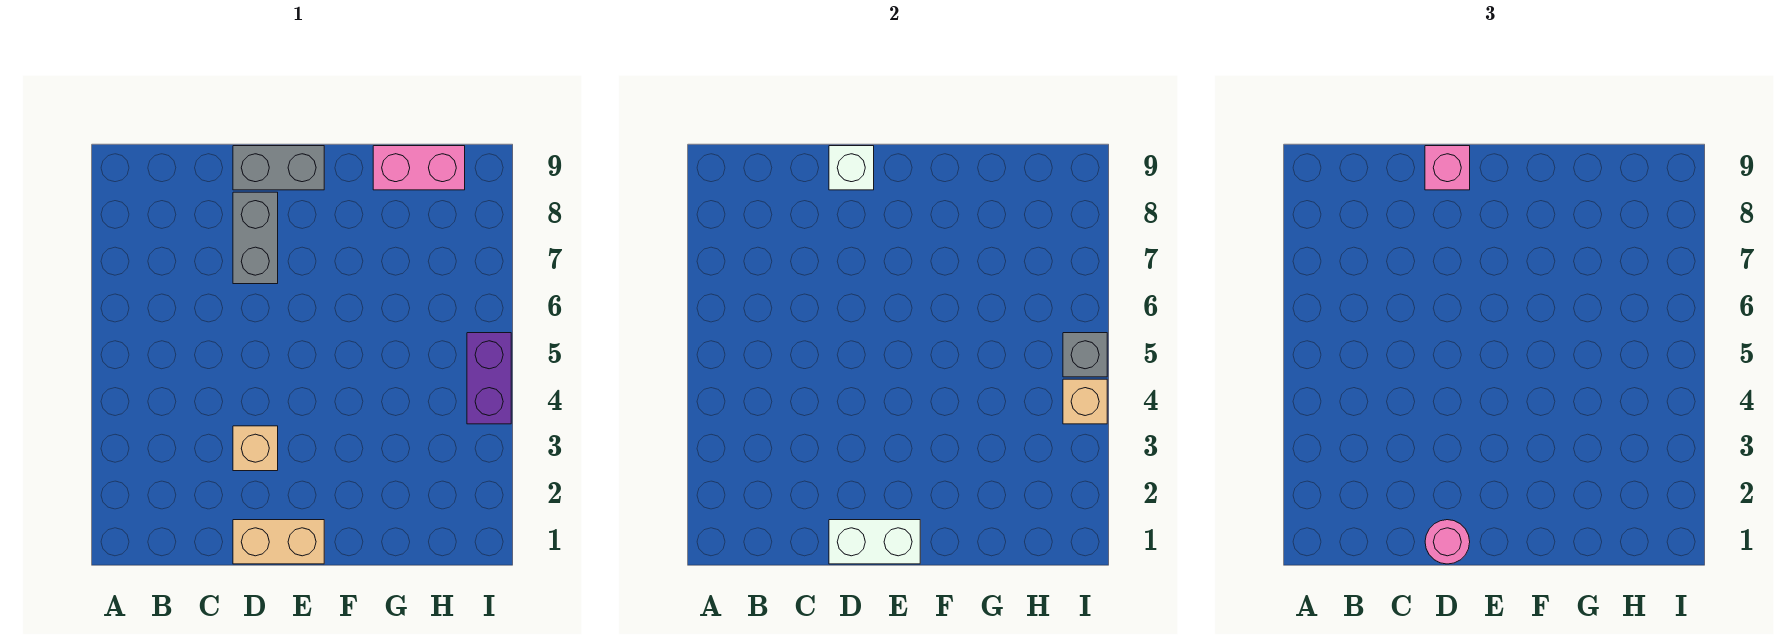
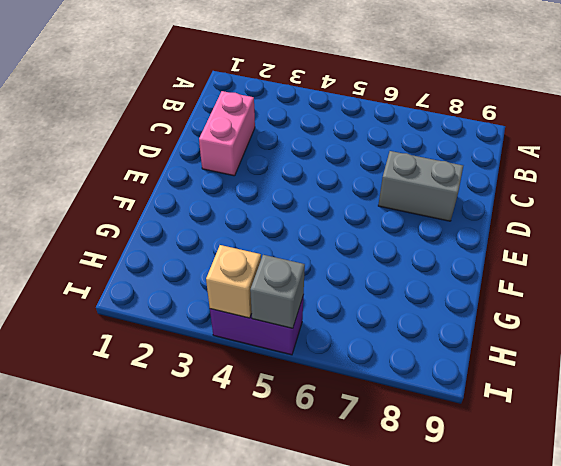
pink brick C2:D2 level 1 -> pink brick G9:H9 level 1
none -> tan brick D1:E1 level 1
none -> tan brick D3 level 1
none -> grey brick D9:E9 level 1

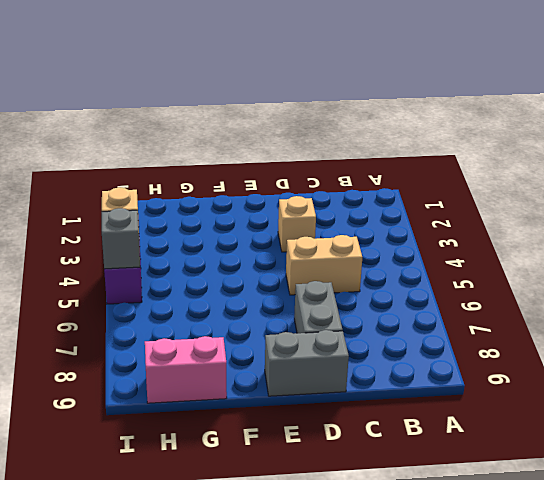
tan brick C5:D5 level 1 -> tan brick D1:E1 level 1
none -> white brick D1:E1 level 2
none -> white brick D9 level 2
none -> pink round brick D1 level 3

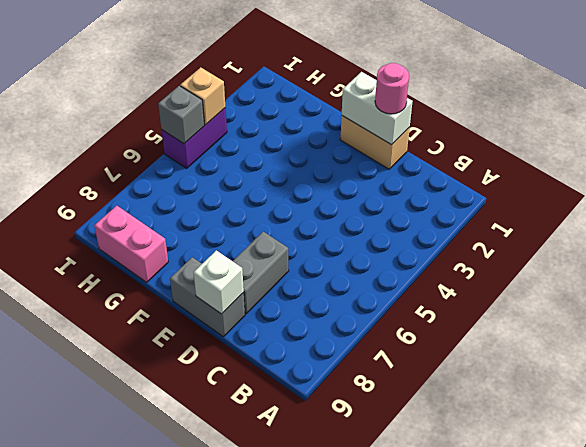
none -> tan brick D3 level 1
none -> pink brick D9 level 3

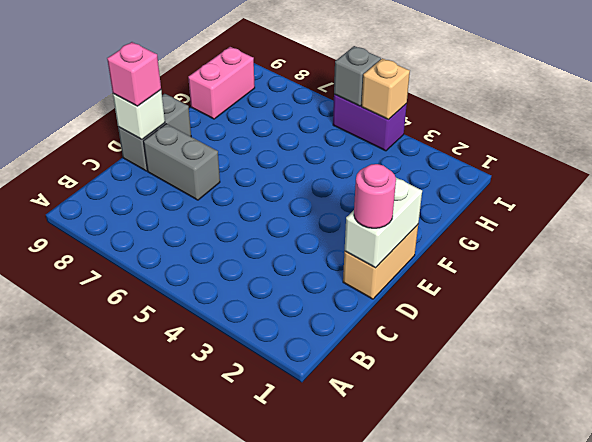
none -> tan brick D3 level 1

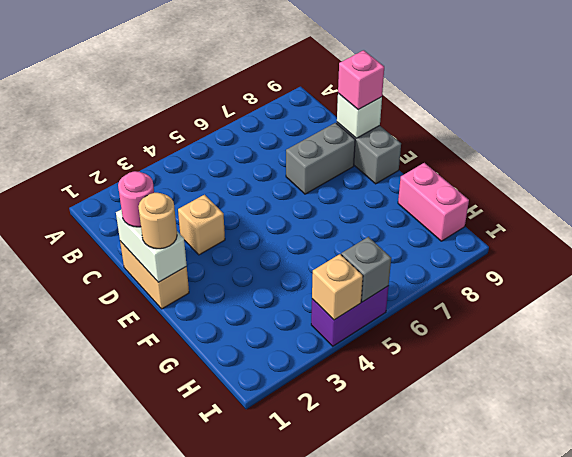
tan round brick E1 level 3 -> none

